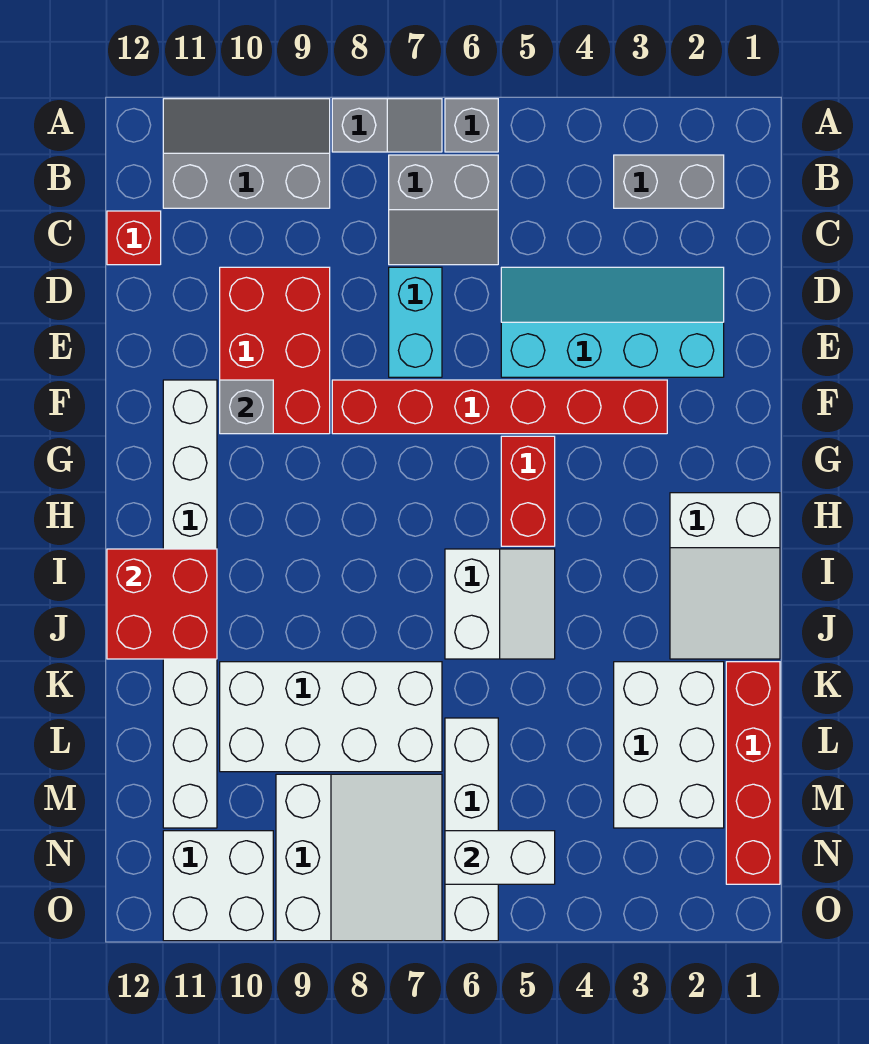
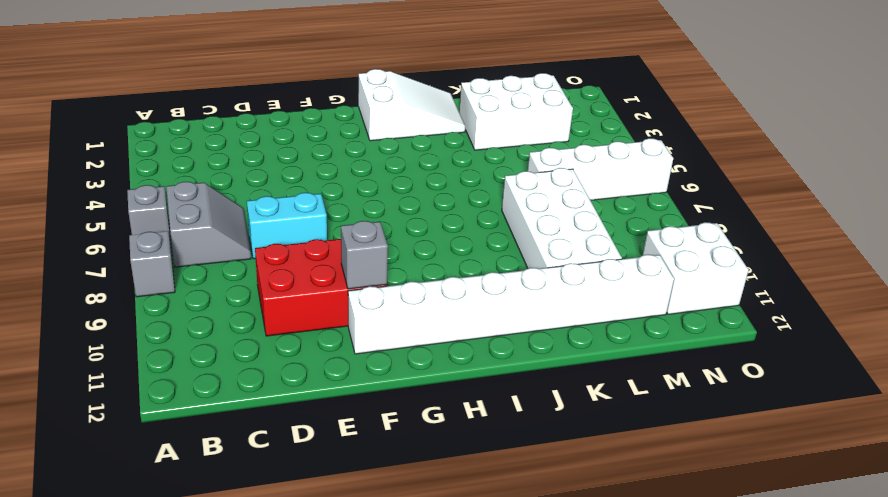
none -> grey slope A9:B11 level 1 top B
none -> grey brick B2:B3 level 1
none -> red brick C12 level 1

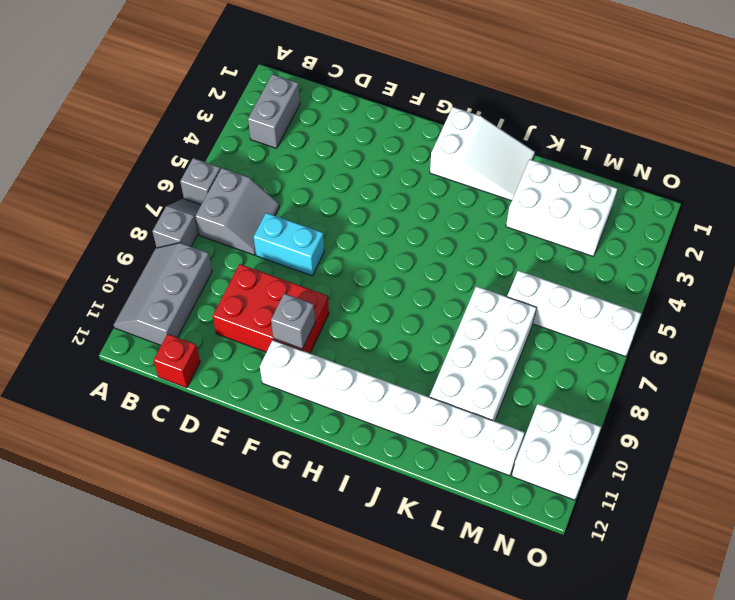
none -> cyan slope D2:E5 level 1 top E
none -> red brick F3:F8 level 1
none -> red brick G5:H5 level 1

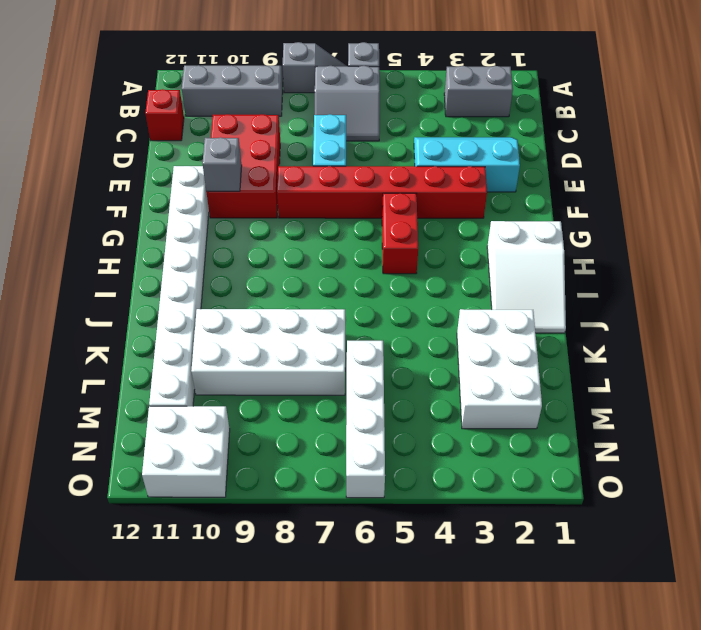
cyan slope D2:E4 level 1 top E -> cyan slope D2:E5 level 1 top E
none -> white slope I5:J6 level 1 top 6
none -> red brick K1:N1 level 1
none -> white slope M7:O9 level 1 top 9

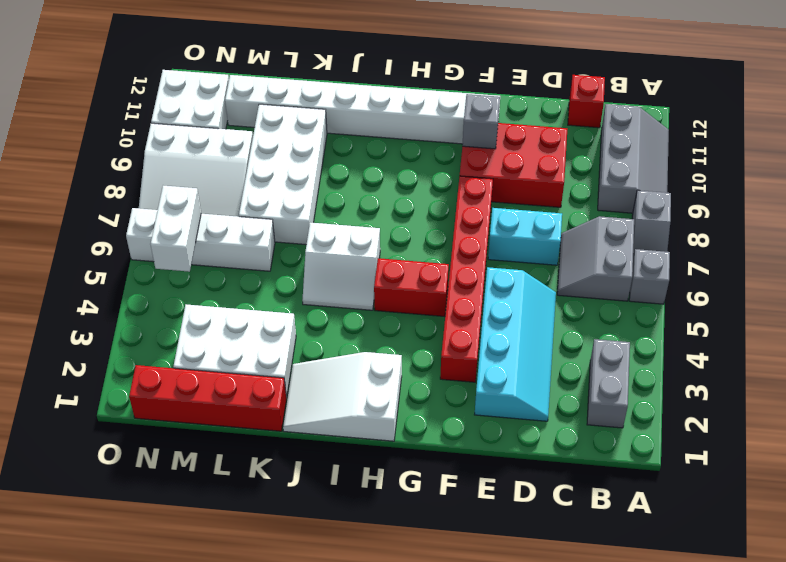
none -> red brick I11:J12 level 2

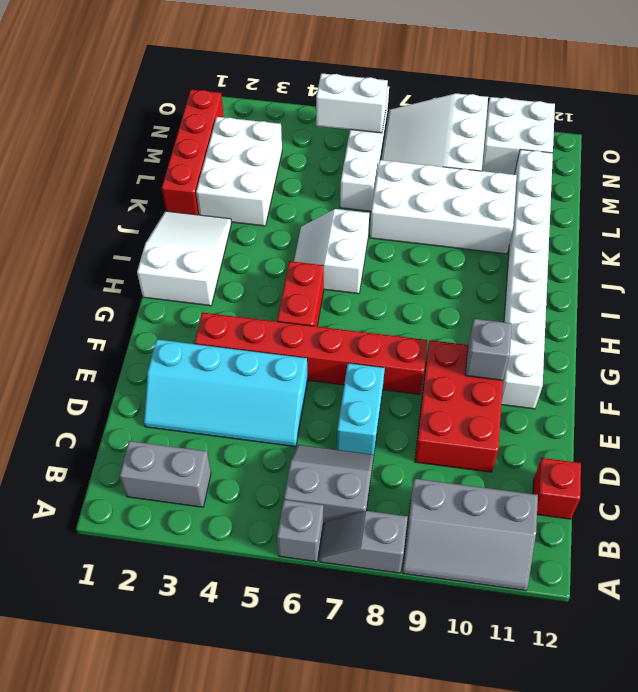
none -> red brick I11:J12 level 2

